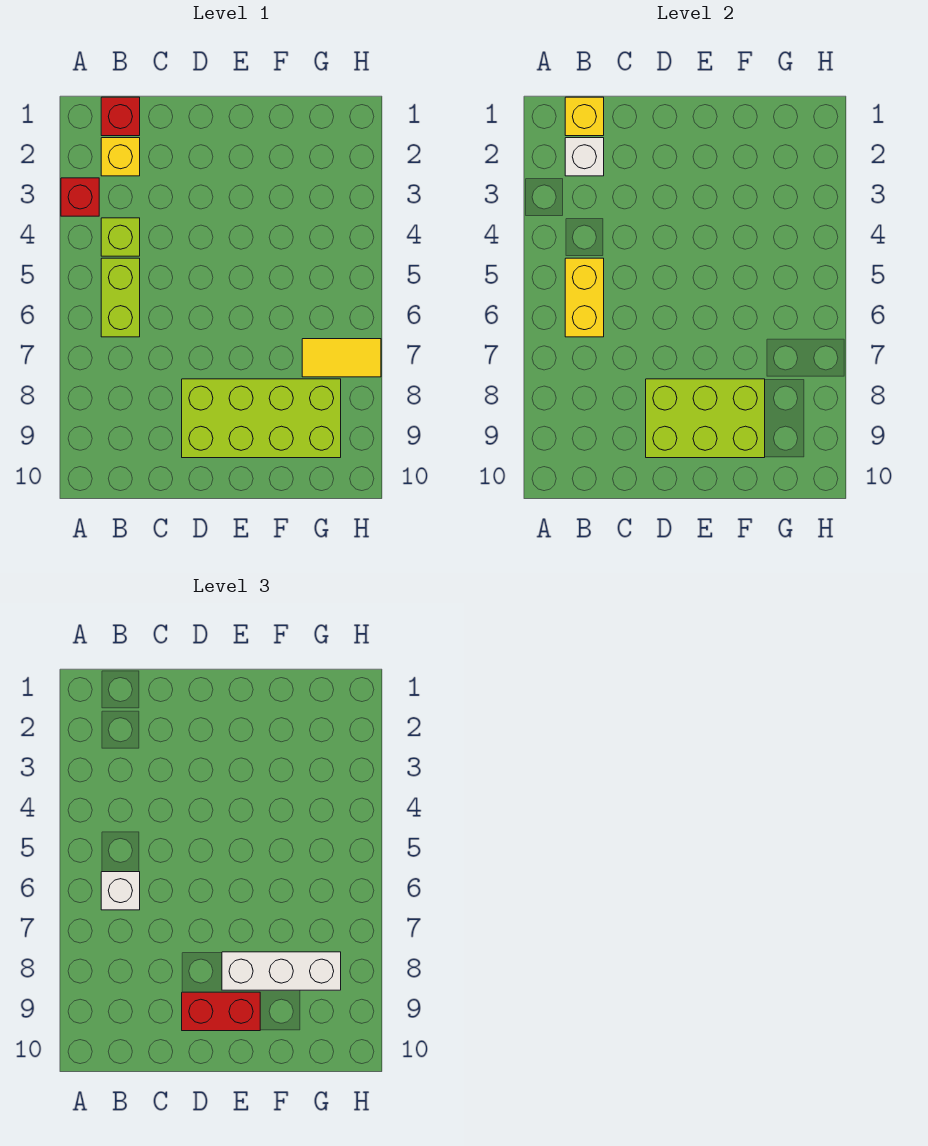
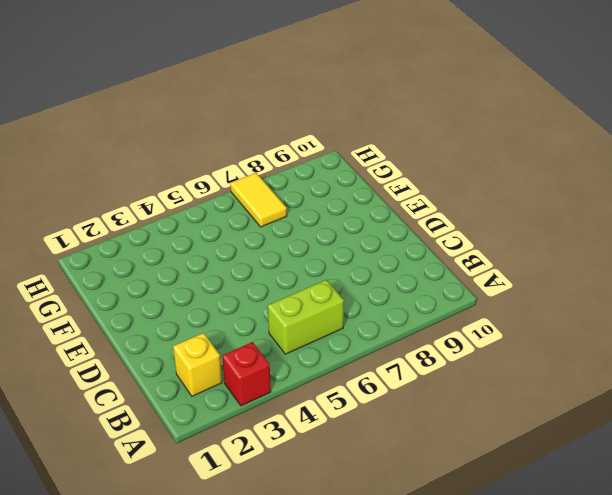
none -> red brick B1 level 1
none -> lime brick B4 level 1
none -> lime brick D8:G9 level 1

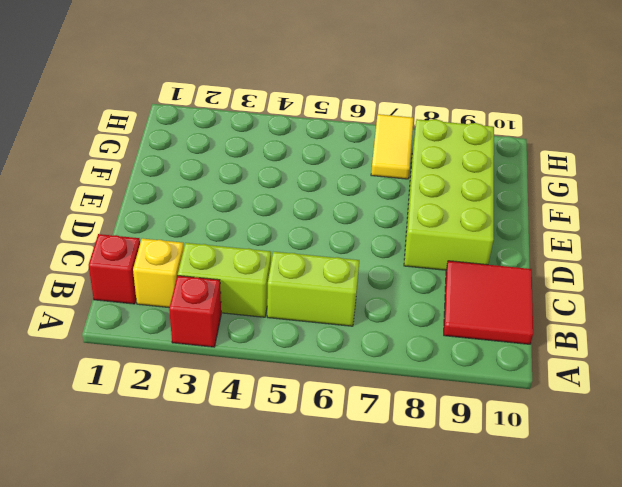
lime brick B3:B4 level 1 -> lime brick B4 level 1
red tile B9:C10 level 1 -> none
none -> yellow brick B1 level 2
none -> white brick B2 level 2
none -> yellow brick B5:B6 level 2

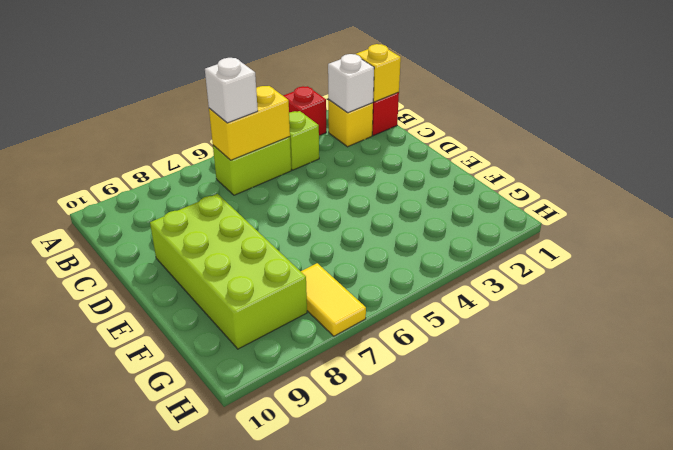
none -> lime brick D8:F9 level 2
none -> red brick D9:E9 level 3
none -> white brick E8:G8 level 3

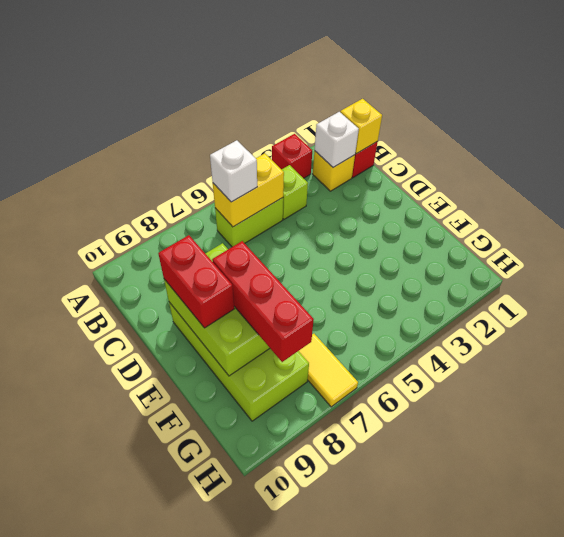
red brick E8:G8 level 3 -> white brick E8:G8 level 3

